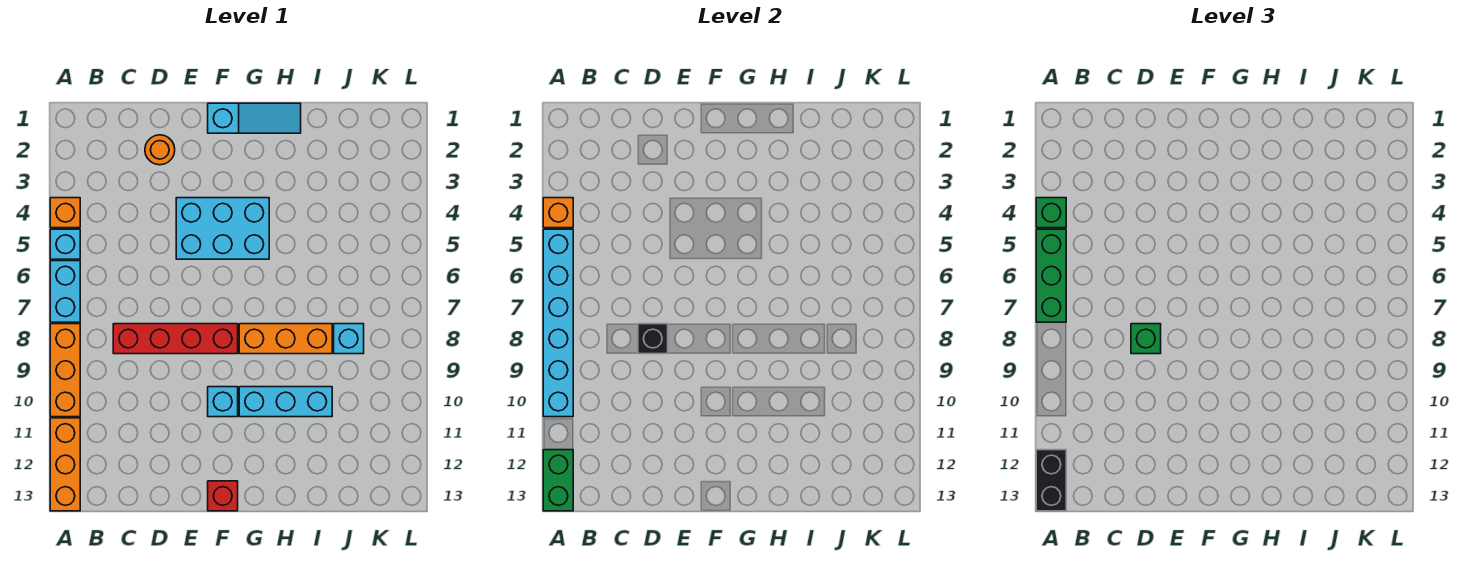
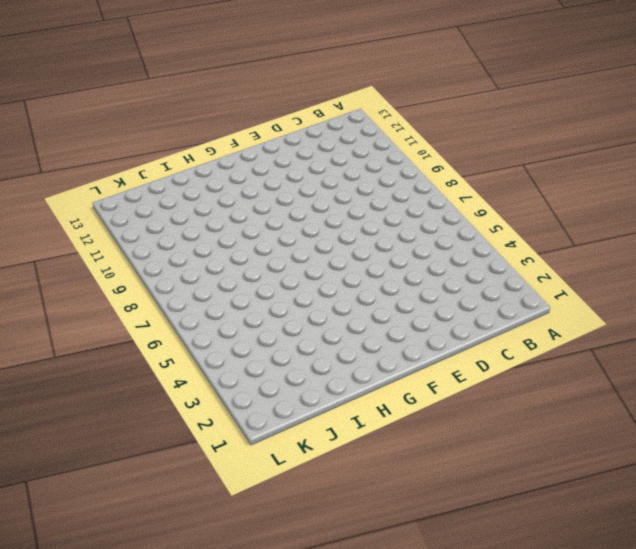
none -> orange brick A4 level 1
none -> cyan brick A5 level 1
none -> cyan brick A6:A7 level 1

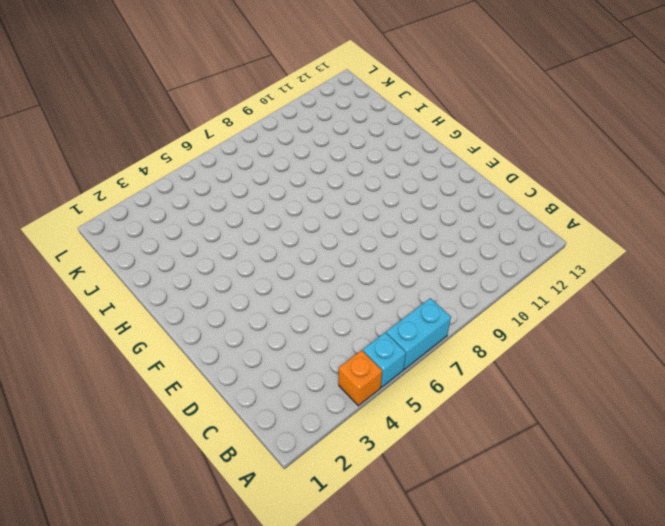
none -> orange brick A8:A10 level 1
none -> orange brick A11:A13 level 1
none -> red brick C8:F8 level 1

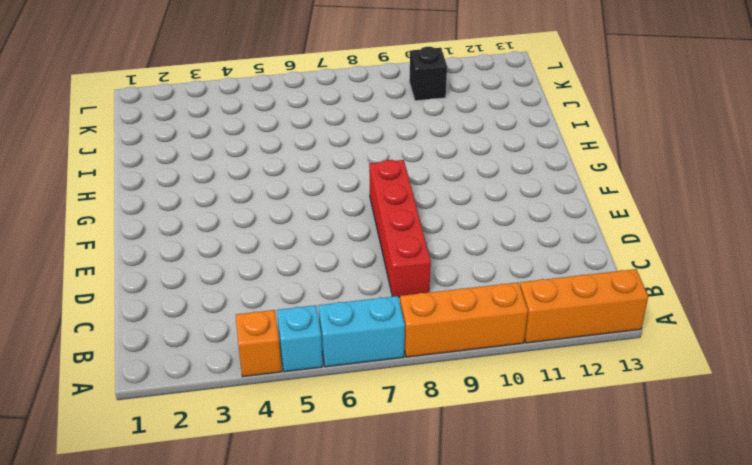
black brick K10 level 1 -> black brick D8 level 2
none -> orange round brick D2 level 1
none -> cyan brick E4:G5 level 1
none -> cyan slope F1:H1 level 1 top F

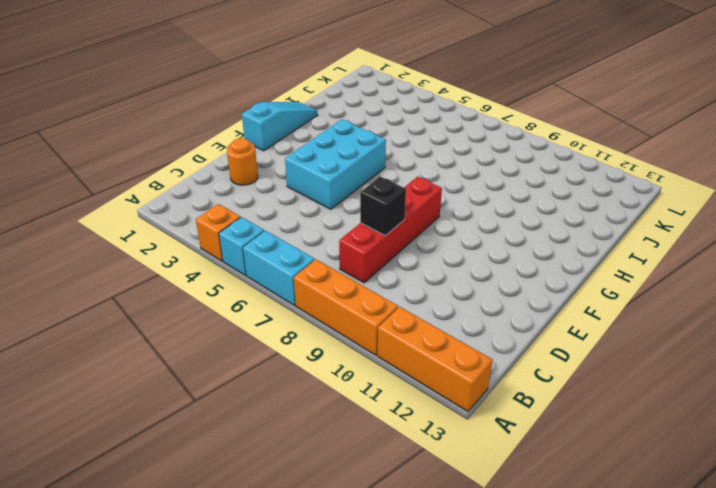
none -> cyan brick F10 level 1
none -> red brick F13 level 1
none -> orange brick G8:I8 level 1

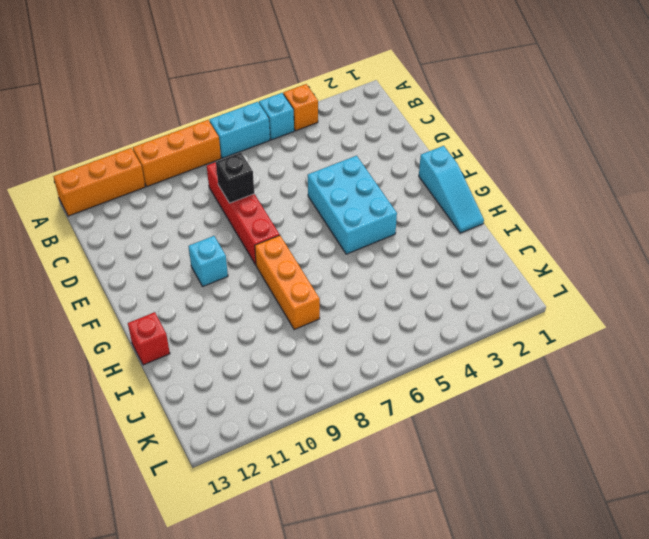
red brick H13 level 1 -> red brick F13 level 1
none -> orange round brick D2 level 1
none -> cyan brick G10:I10 level 1
none -> cyan brick J8 level 1

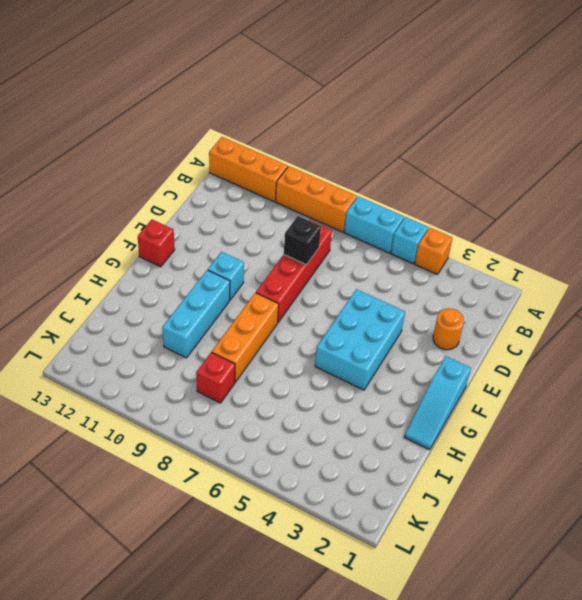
red brick J8 level 1 -> cyan brick J8 level 1
none -> orange brick A4 level 2
none -> cyan brick A5:A10 level 2
none -> green brick A12:A13 level 2

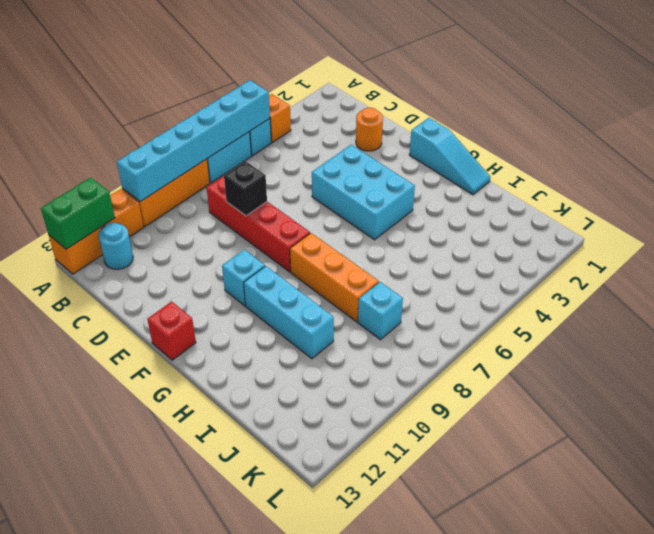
cyan round brick B12 level 1 -> none
none -> orange brick A4 level 2
none -> green brick A4 level 3
none -> green brick A5:A7 level 3

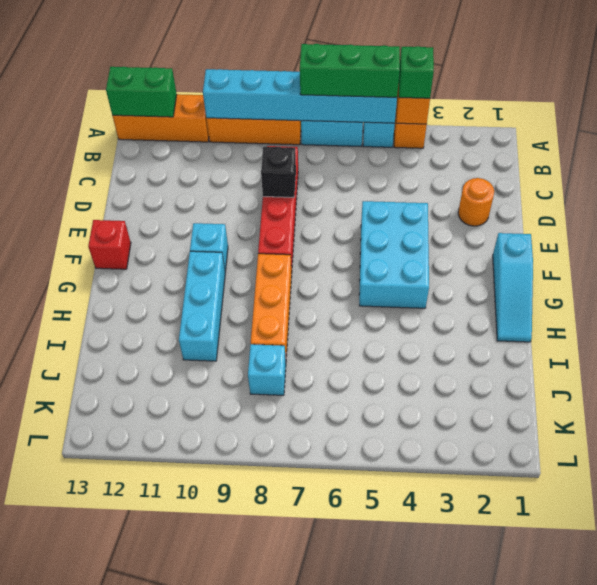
none -> black brick A12:A13 level 3
none -> green brick D8 level 3

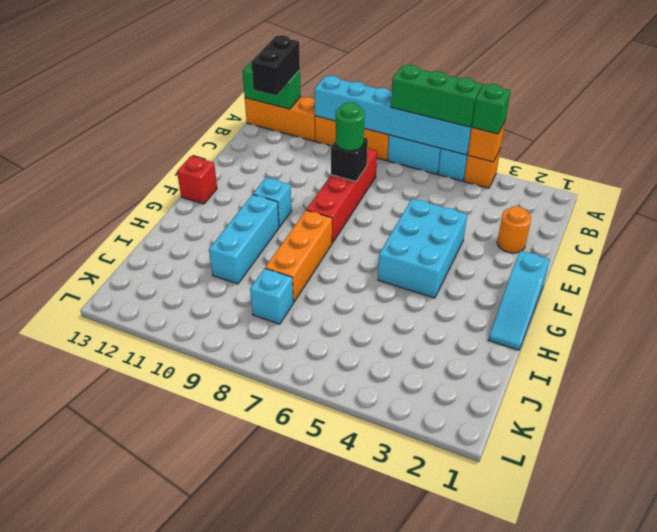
black brick A12:B12 level 3 -> black brick A12:A13 level 3
green round brick D8 level 3 -> green brick D8 level 3

